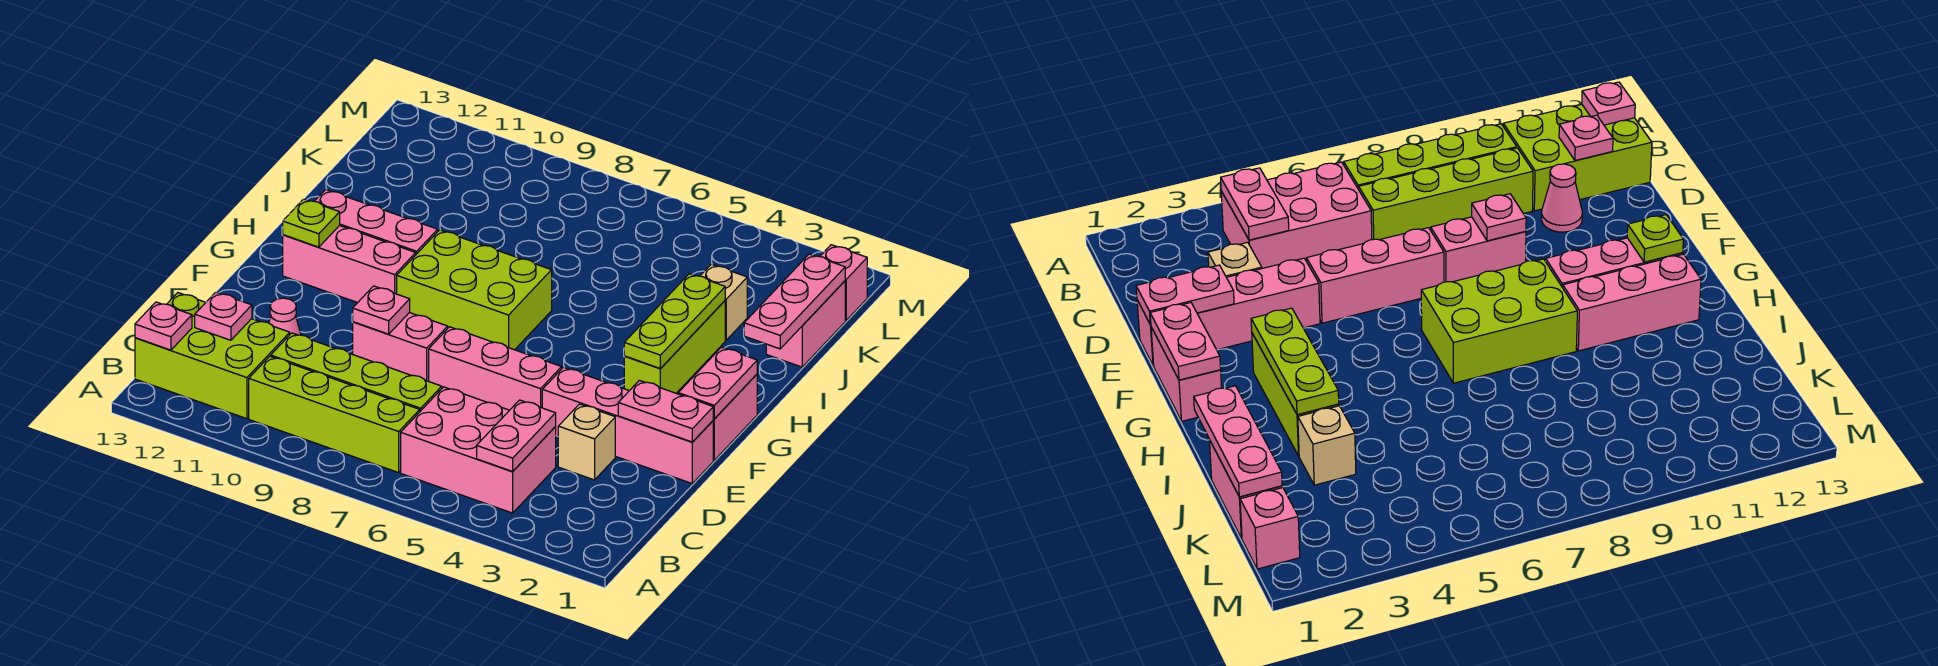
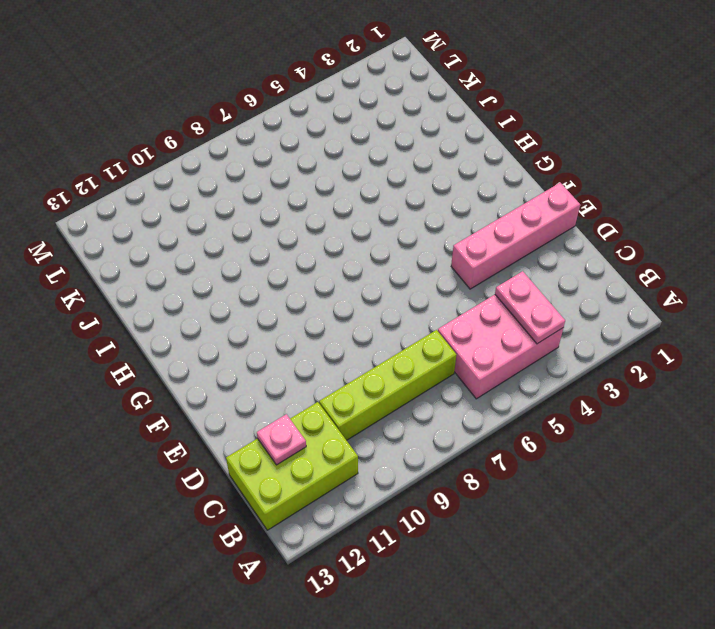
none -> lime brick B7:B10 level 1
none -> tan brick D3 level 1
none -> pink cone D11 level 1

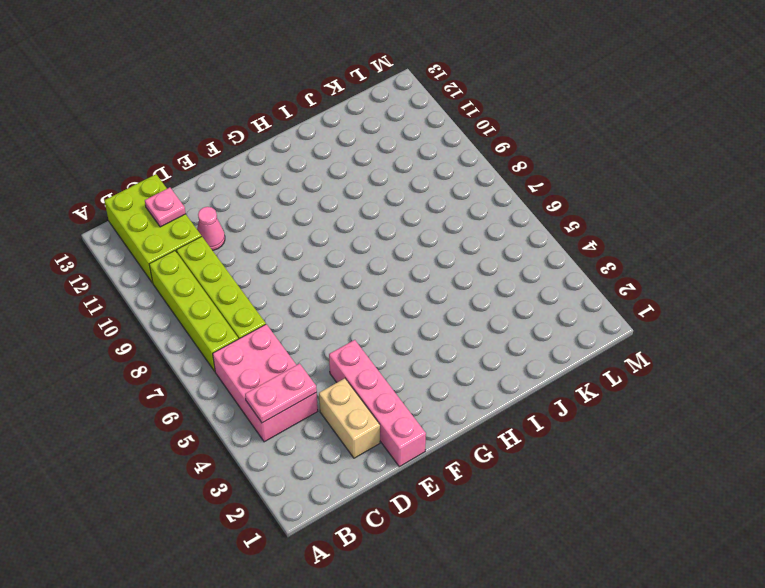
tan brick D2:D3 level 1 -> tan brick D3 level 1
none -> pink brick E5:E7 level 1
none -> pink brick E8:E9 level 1
none -> pink brick F1:G1 level 1

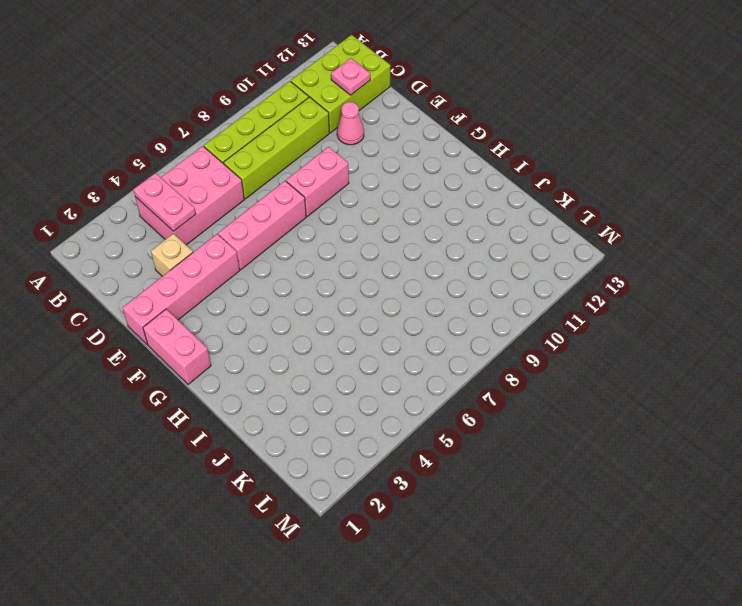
none -> lime brick G3:I3 level 1
none -> lime brick G7:H9 level 1
none -> pink brick G10:G12 level 1

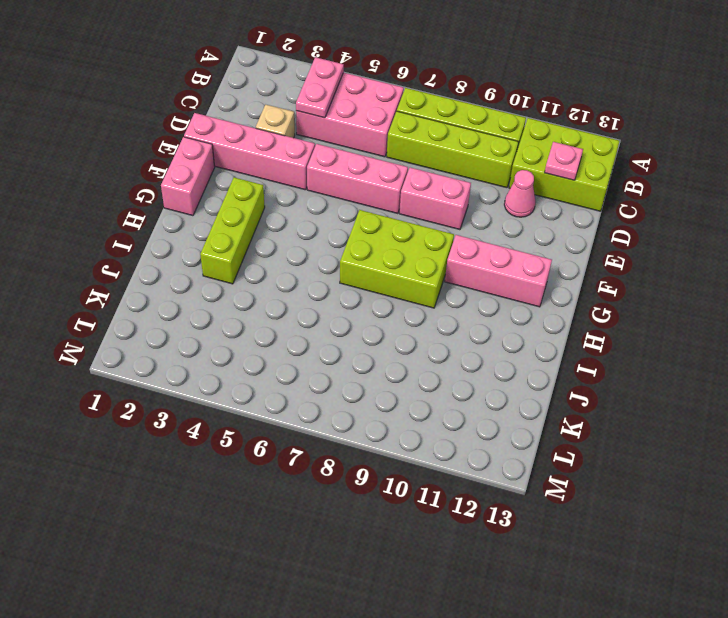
none -> pink brick H10:H12 level 1
none -> pink brick J1:K1 level 1
none -> tan brick J3 level 1

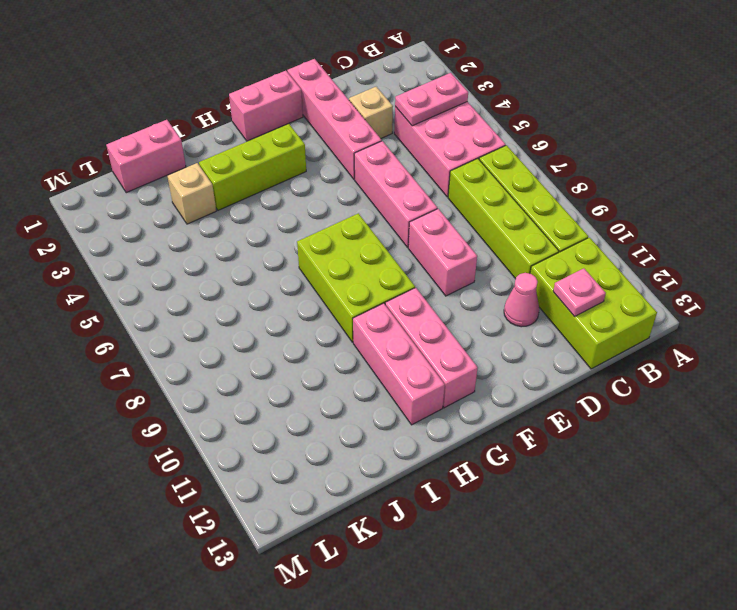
none -> pink brick L1 level 1
none -> pink plate B13 level 2
none -> pink plate E1:E2 level 2

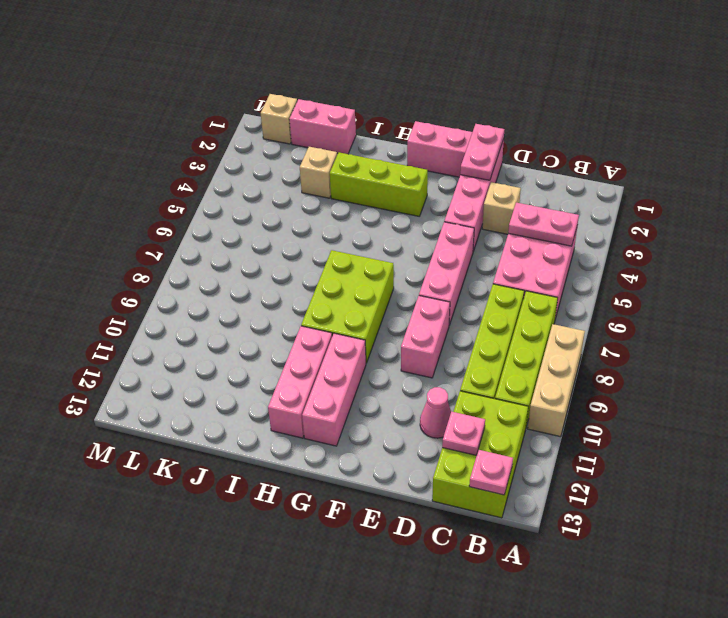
tan brick A8:A10 level 1 -> none
tan brick L1 level 1 -> pink brick L1 level 1
none -> pink plate E9 level 2
none -> pink plate F1:G1 level 2
none -> lime plate G3:I3 level 2

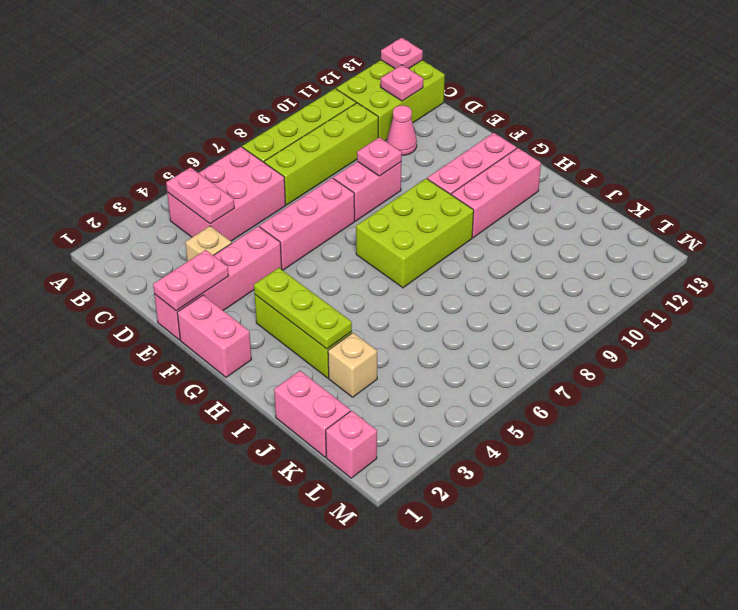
none -> pink plate F1:G1 level 2
none -> lime plate G12 level 2
none -> pink plate I1:K1 level 2

